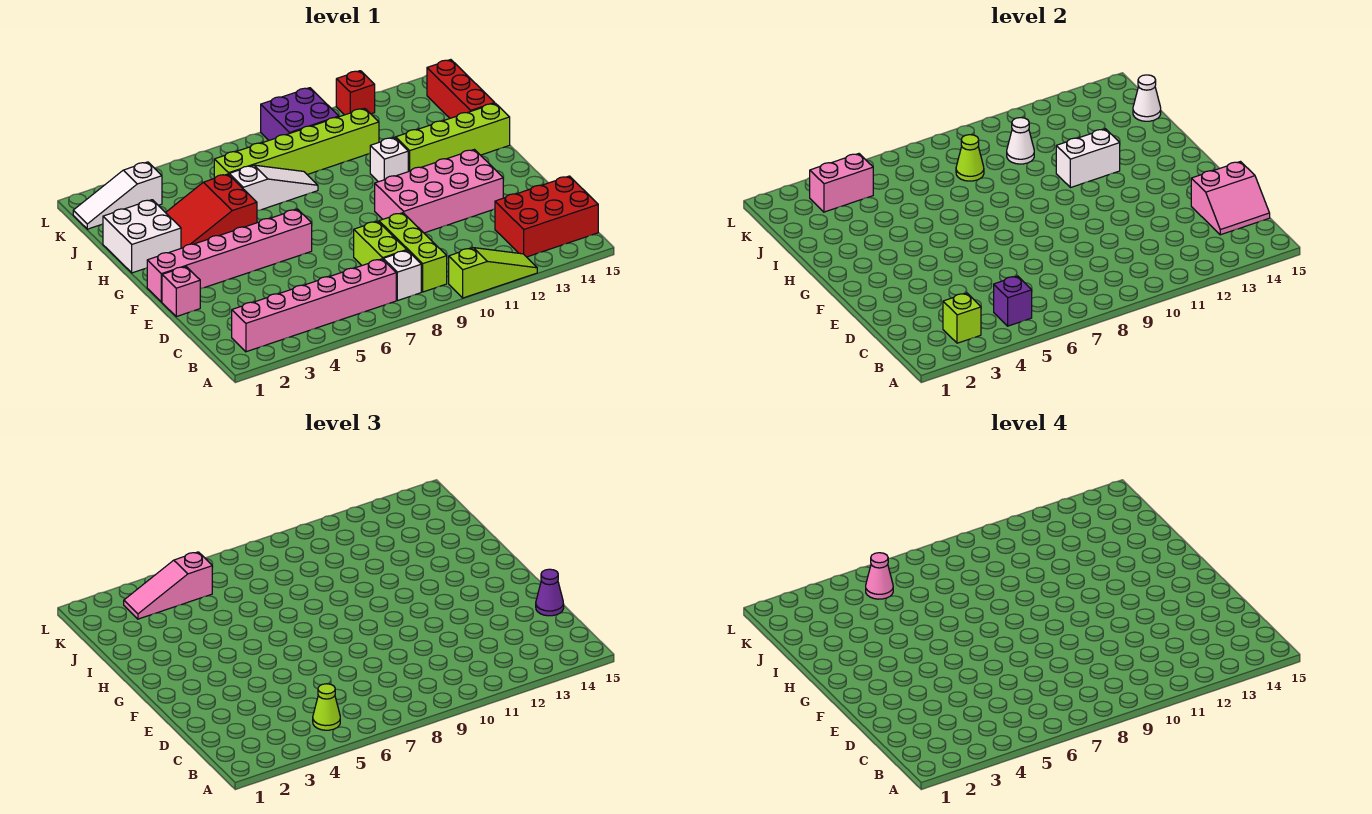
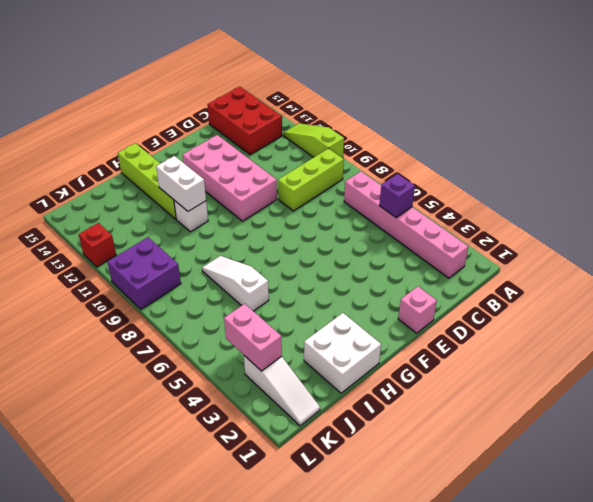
none -> white brick B8 level 1
none -> lime brick C8:D8 level 1
none -> pink brick F1:F6 level 1
none -> red slope H3:I5 level 1 top 5

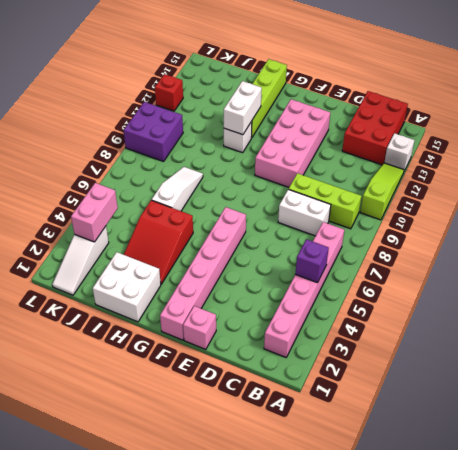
white brick A13 level 1 -> white brick B8 level 1
white brick C8:D8 level 1 -> lime brick C8:D8 level 1
none -> red brick I15:K15 level 1
none -> lime brick J6:J11 level 1
none -> lime brick B3 level 2
none -> pink slope C14:D15 level 2 top D

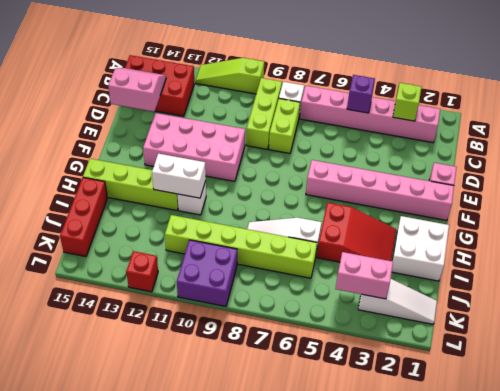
none -> lime cone J8 level 2
none -> white cone J10 level 2
none -> white cone J15 level 2
none -> lime cone B5 level 3

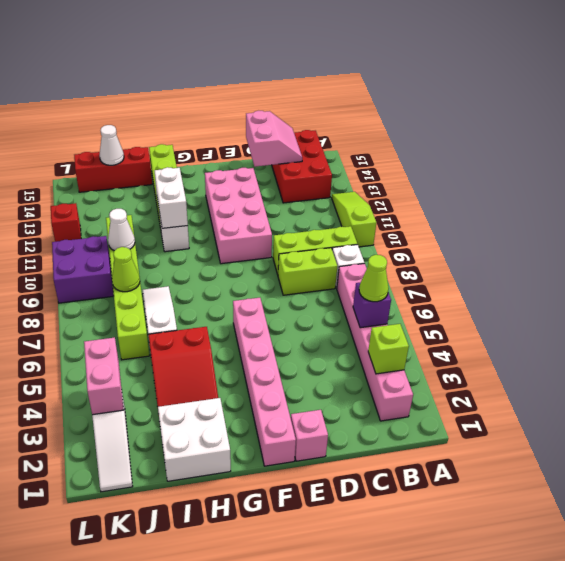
none -> purple cone D15 level 3
none -> pink slope K3:K5 level 3 top 5
none -> pink cone K5 level 4

